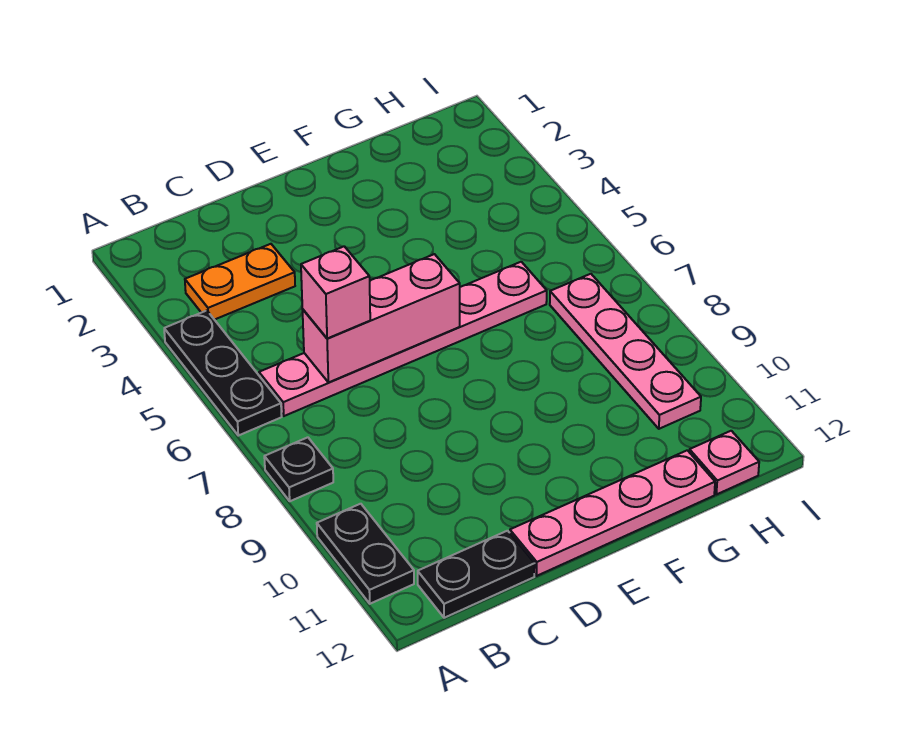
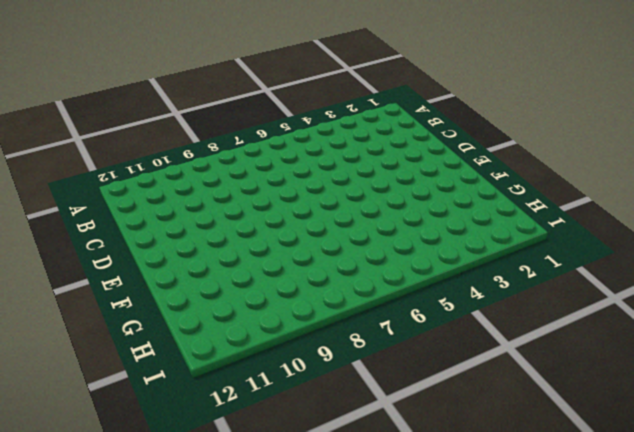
none -> black plate A4:A6 level 1
none -> black plate A8 level 1

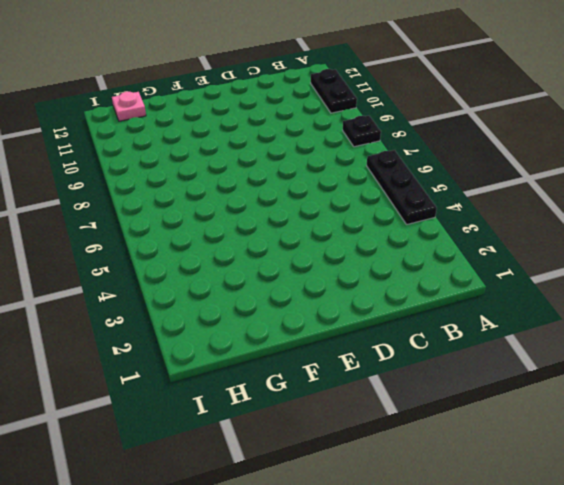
none -> orange plate B3:C3 level 1
none -> pink plate B6:G6 level 1

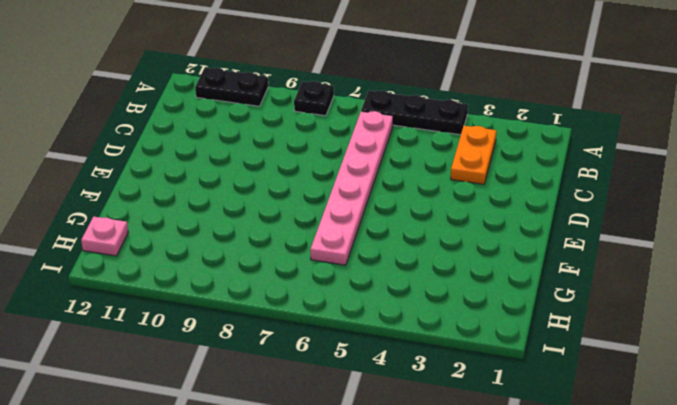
none -> black plate B12:C12 level 1
none -> pink plate D12:G12 level 1

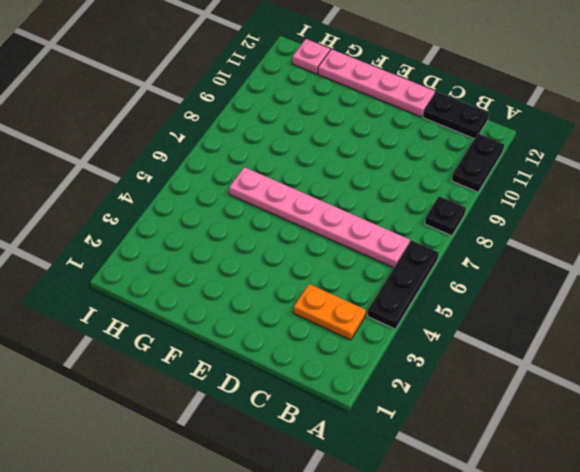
none -> pink plate H7:H10 level 1
none -> pink brick C6:E6 level 2

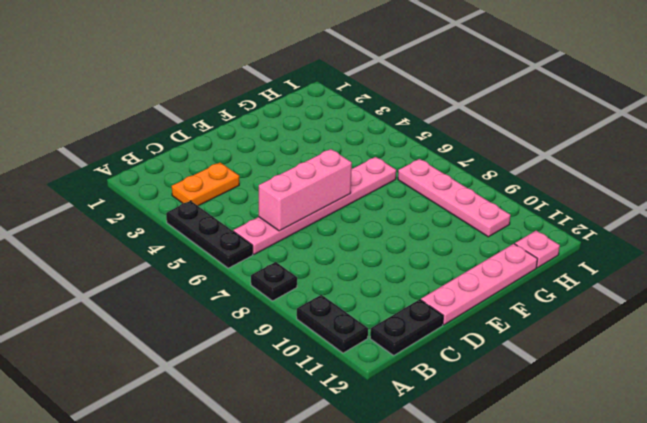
none -> pink brick C6 level 3

